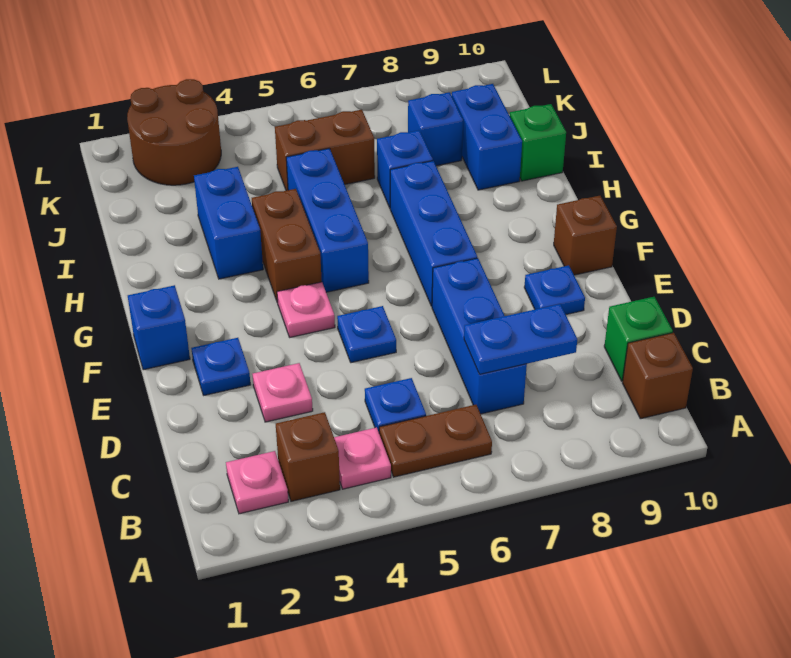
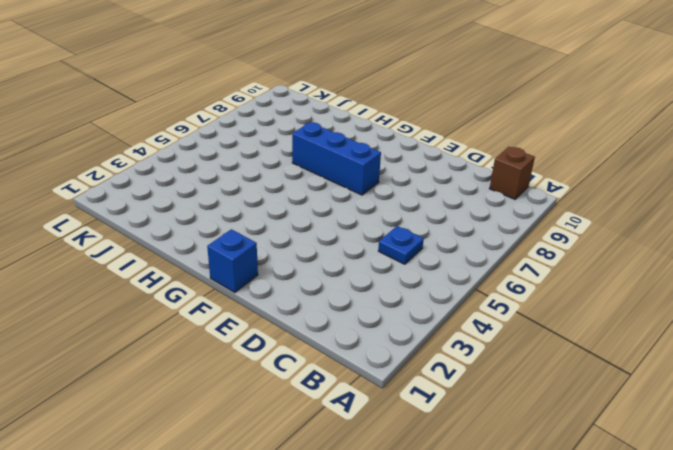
none -> pink plate B2 level 1
none -> brown brick B3 level 1
none -> pink plate B4 level 1

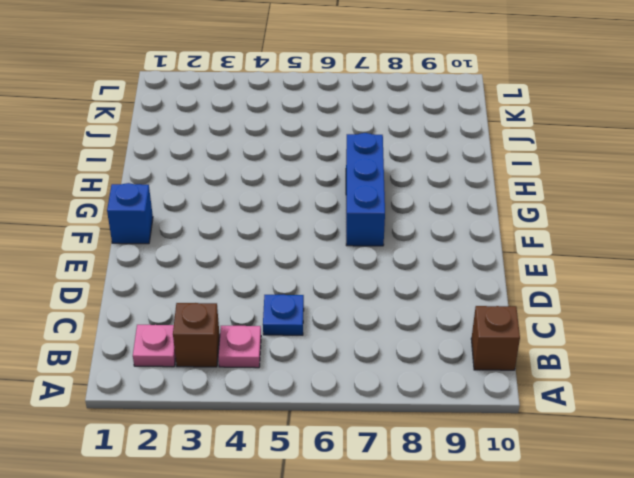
none -> brown plate B5:B6 level 1
none -> blue brick C7:E7 level 1
none -> green brick C10 level 1

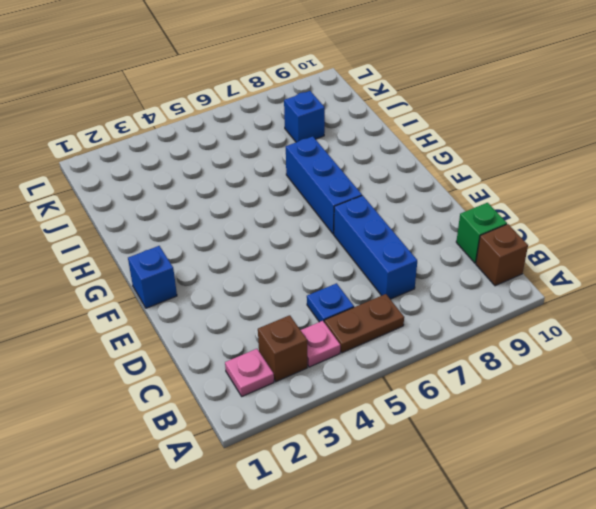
none -> pink plate D3 level 1
none -> blue plate E2 level 1
none -> blue plate E5 level 1

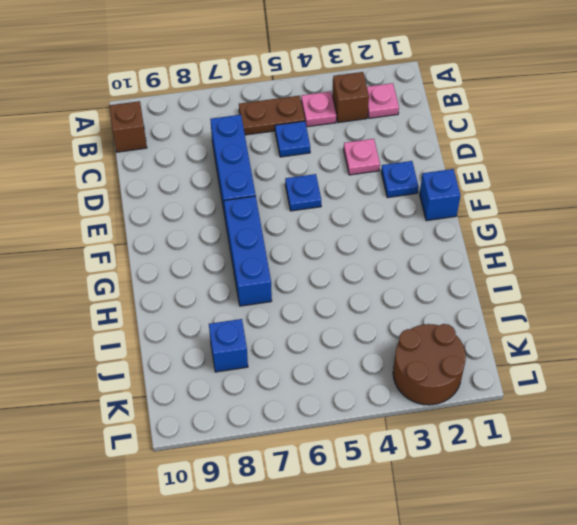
none -> green brick C10 level 1
none -> blue plate E9 level 1
none -> pink plate F4 level 1

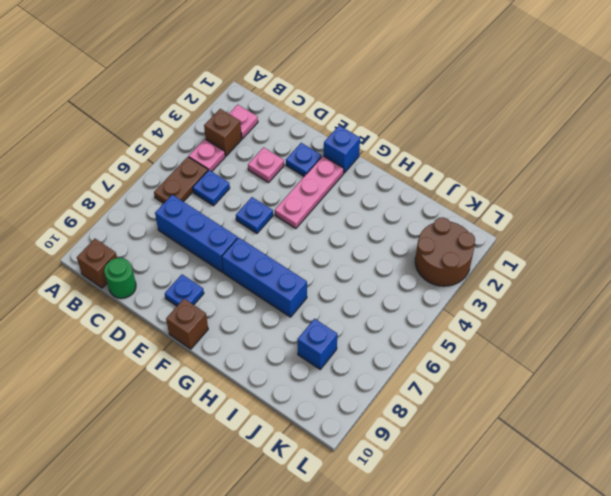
green round brick C10 level 1 -> green brick C10 level 1
pink plate F2:F4 level 1 -> pink plate F4 level 1
none -> brown brick G4:H4 level 1
none -> blue brick G5:I5 level 1
none -> blue brick H3:I3 level 1

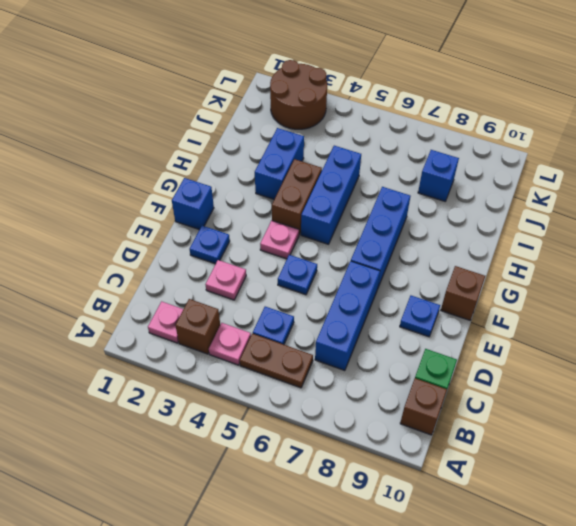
none -> blue brick I7 level 1
none -> blue brick I9:J9 level 1
none -> green brick I10 level 1

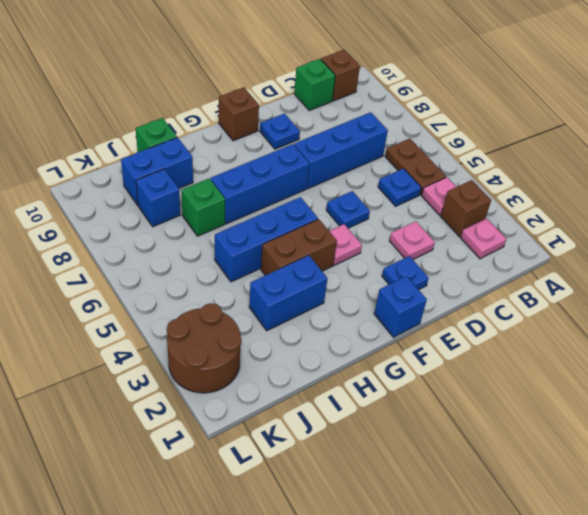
green brick I7 level 1 -> blue brick I7 level 1
none -> brown brick J5:J6 level 1
none -> blue plate C7:C8 level 2

